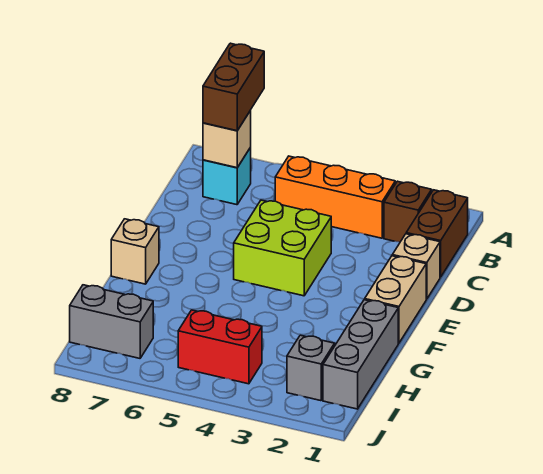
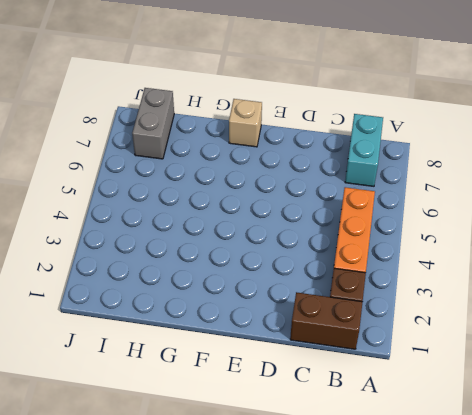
cyan brick B7:B8 level 1 -> cyan brick B7 level 1
none -> tan brick D1 level 1
none -> lime brick D4:E5 level 1
none -> tan brick E1:F1 level 1

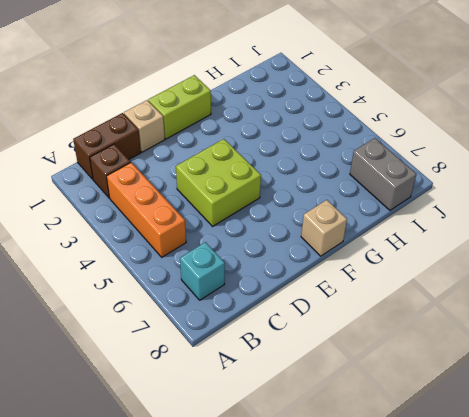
lime brick E1:F1 level 1 -> tan brick E1:F1 level 1
none -> grey brick G1:I1 level 1
none -> grey brick I2 level 1
none -> red brick I4:I5 level 1

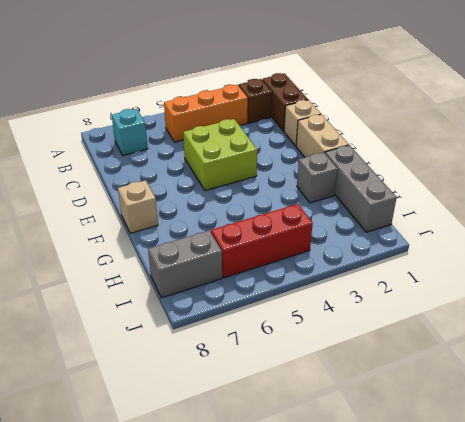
grey brick G2 level 1 -> grey brick I2 level 1
red brick I4:I6 level 1 -> red brick I4:I5 level 1
none -> tan brick B7 level 2
none -> brown brick A7:B7 level 3

